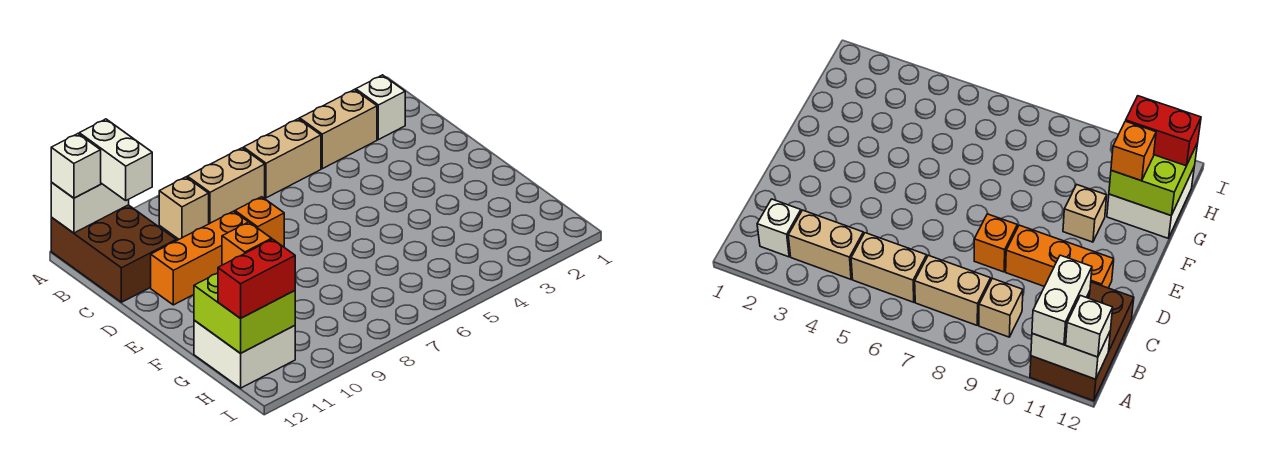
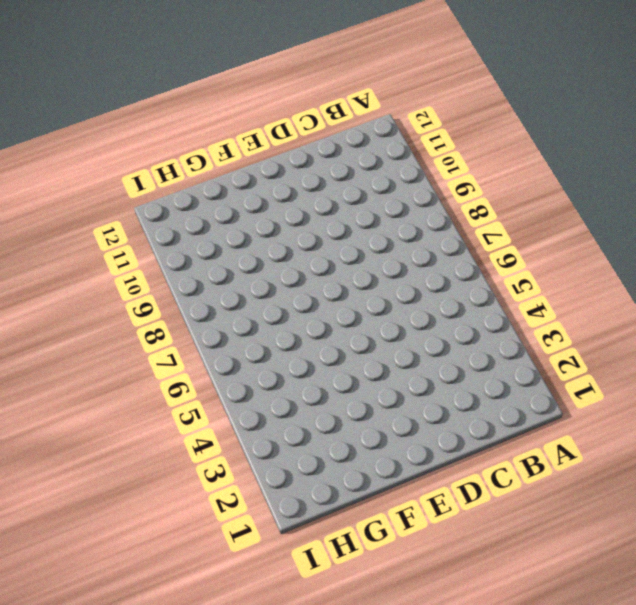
none -> brown brick A11:C12 level 1
none -> white brick B2 level 1
none -> tan brick B3:B4 level 1

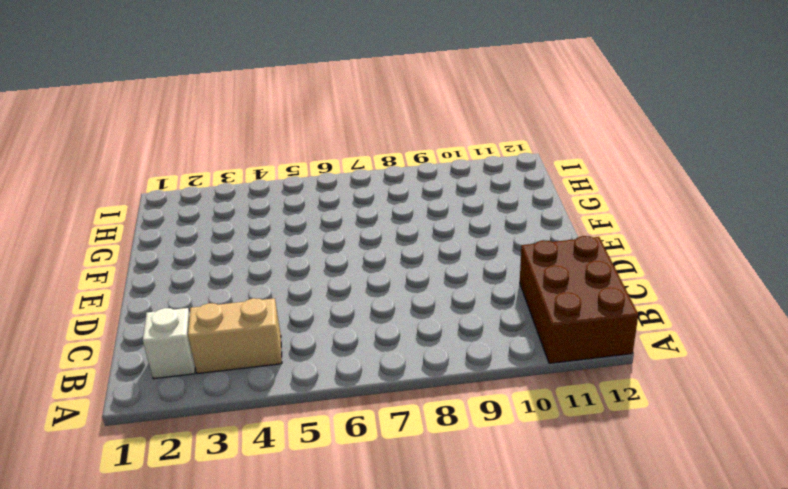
none -> tan brick B5:B6 level 1
none -> tan brick B7:B8 level 1
none -> tan brick B9 level 1

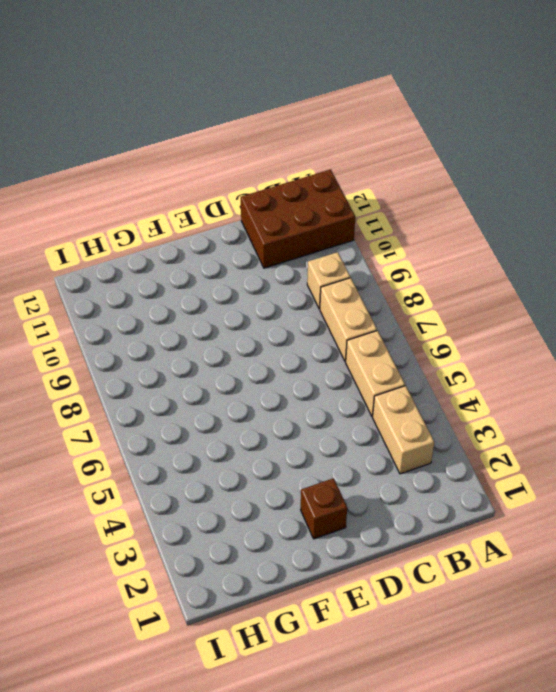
brown brick E2 level 1 -> none
none -> white brick B2 level 1
none -> orange brick D8 level 1
none -> orange brick D9:D11 level 1

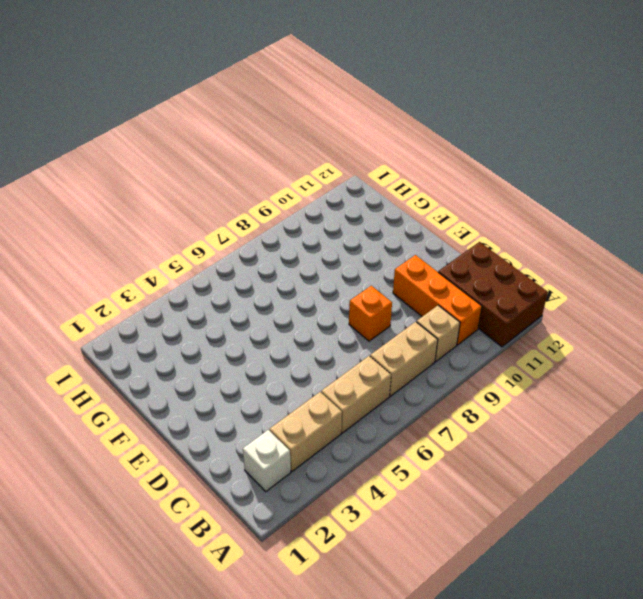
orange brick B10:D10 level 1 -> orange brick D9:D11 level 1
none -> tan brick F10 level 1
none -> white brick G11:H12 level 1
none -> white brick A11:A12 level 2

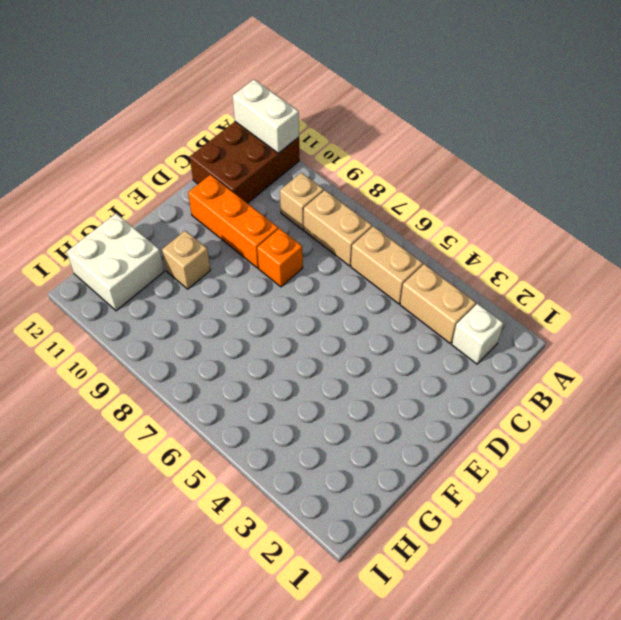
none -> lime brick G11:H12 level 2
none -> white brick A11:B11 level 3
none -> white brick A12 level 3

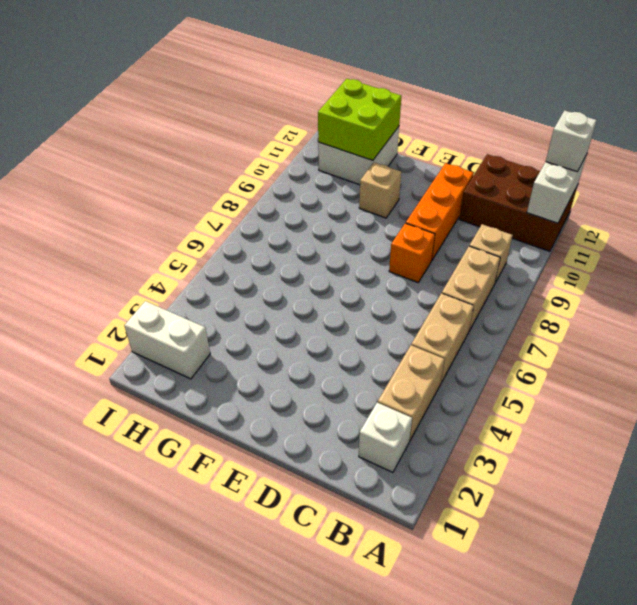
white brick H2:I2 level 1 -> white brick A11:B11 level 3
none -> orange brick G11 level 3
none -> red brick H11:H12 level 3

